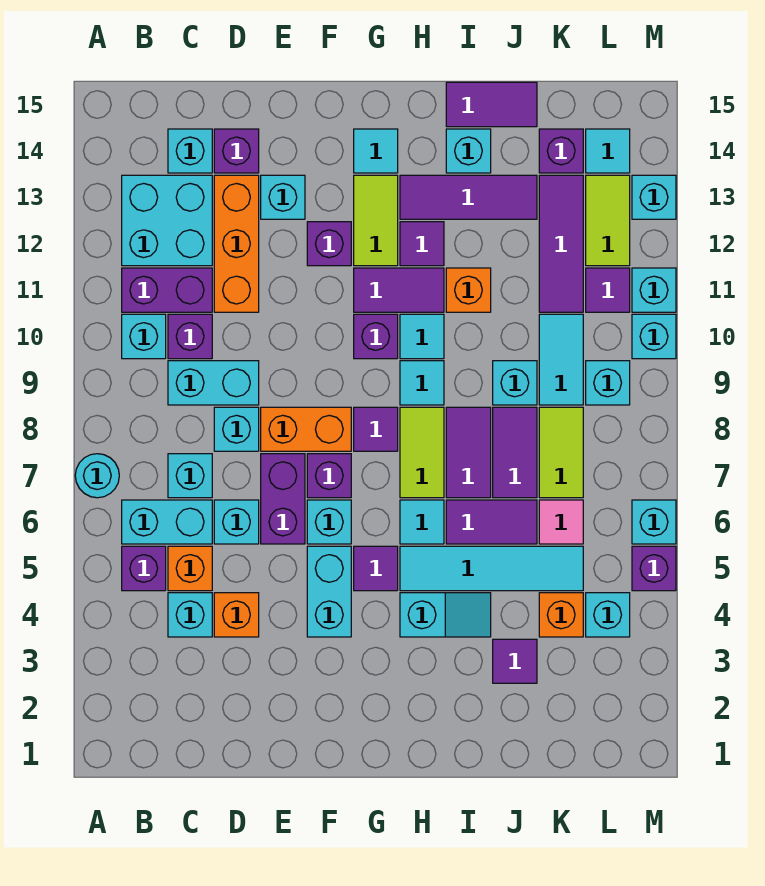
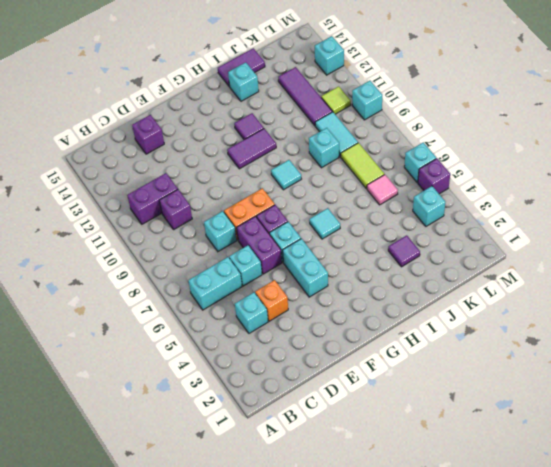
lime tile L11 level 1 -> purple tile L11 level 1
none -> cyan round brick A7 level 1
none -> purple brick B5 level 1
none -> cyan brick B10 level 1
none -> cyan brick B12:C13 level 1

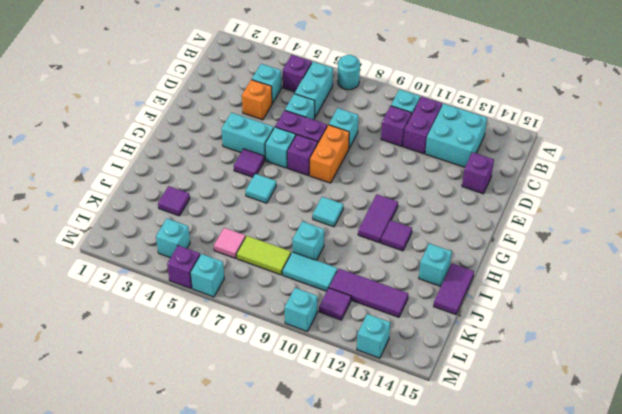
none -> orange brick C5 level 1
none -> cyan brick C7 level 1
none -> cyan brick C9:D9 level 1
none -> cyan brick C14 level 1

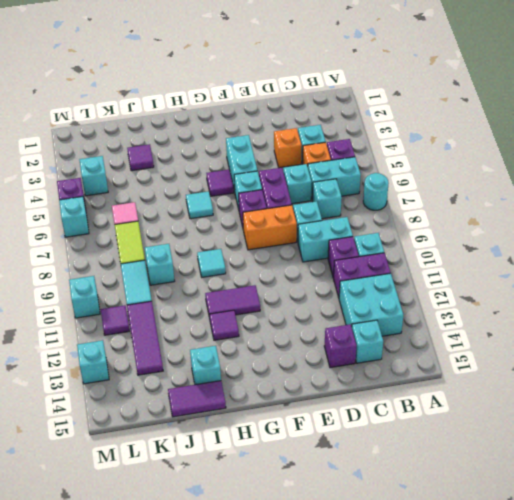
none -> orange brick D11:D13 level 1
none -> cyan brick E13 level 1
none -> purple brick F12 level 1
none -> purple tile G8 level 1

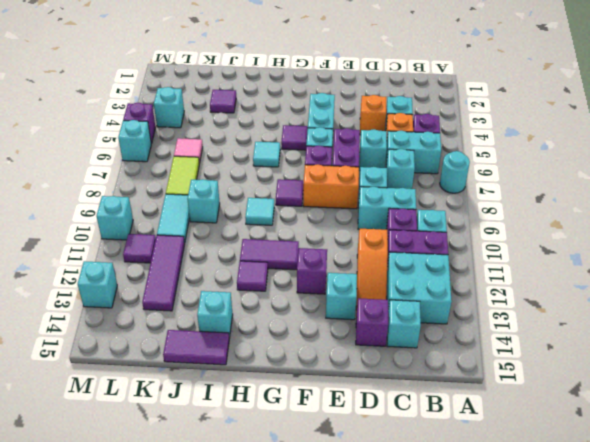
orange slope D11:D13 level 1 top 11 -> orange brick D11:D13 level 1
none -> purple brick G10 level 1
none -> lime tile G12:G13 level 1
none -> cyan tile G14 level 1
none -> cyan slope H4:I4 level 1 top H

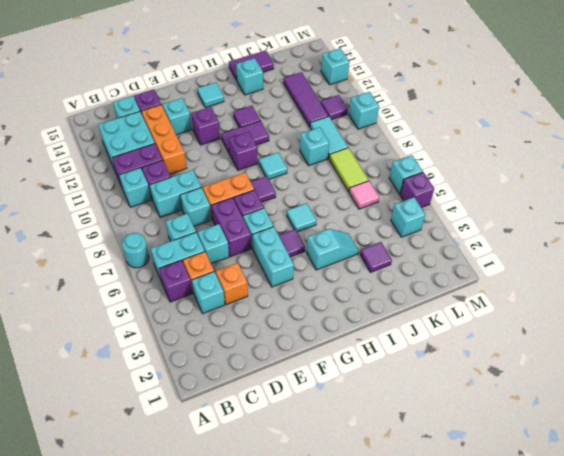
none -> lime tile G12:G13 level 1
none -> cyan tile H5:K5 level 1
none -> lime tile H7:H8 level 1
none -> cyan tile H10 level 1

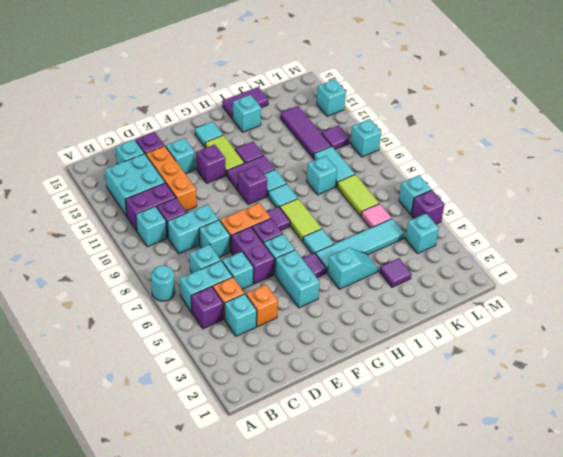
none -> purple tile H13:J13 level 1
none -> purple tile I6:J6 level 1
none -> purple tile I7:I8 level 1
none -> orange brick I11 level 1

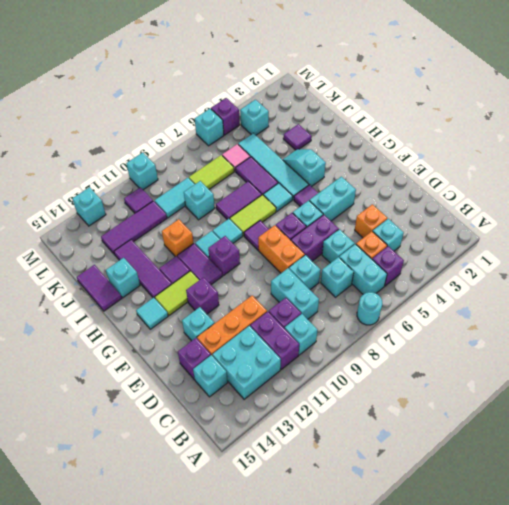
none -> purple tile J7:J8 level 1
none -> orange brick K4 level 1
none -> purple brick K14 level 1
none -> cyan brick L9 level 1

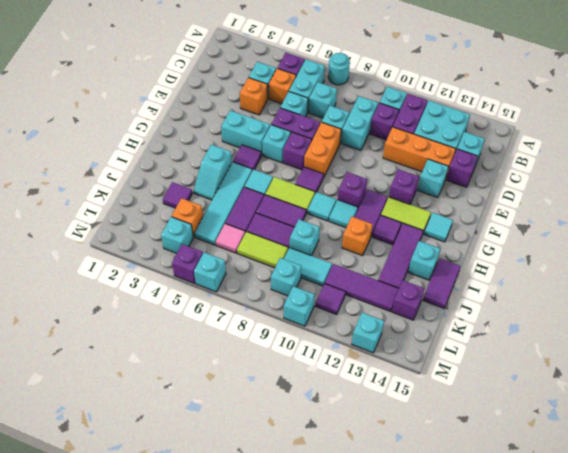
none -> lime tile L12:L13 level 1
none -> cyan tile L14 level 1
none -> cyan brick M11 level 1

